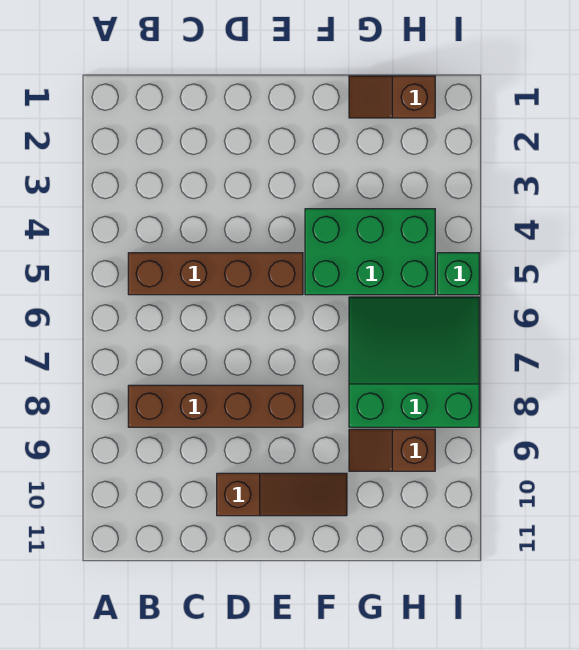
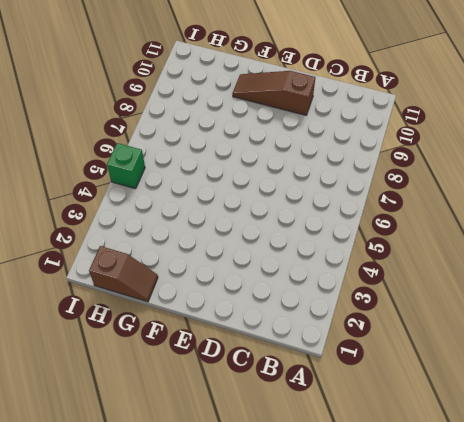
none -> brown brick B5:E5 level 1
none -> brown brick B8:E8 level 1

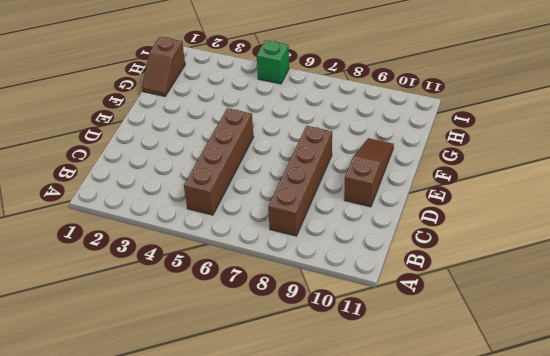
none -> green brick F4:H5 level 1
none -> green slope G6:I8 level 1 top 8

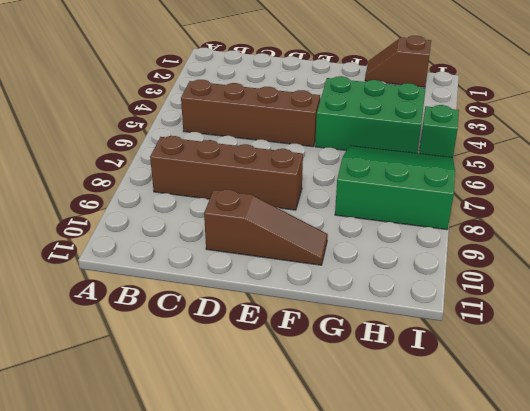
none -> brown slope G9:H9 level 1 top H

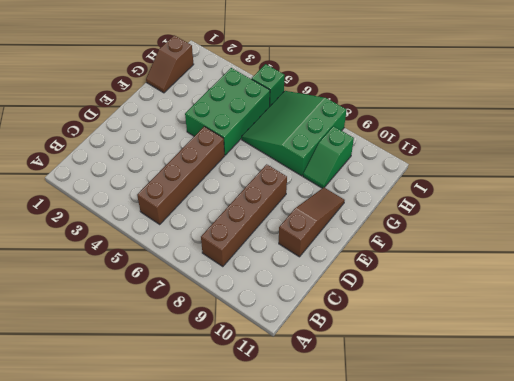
green slope G9:H9 level 1 top H -> brown slope G9:H9 level 1 top H

